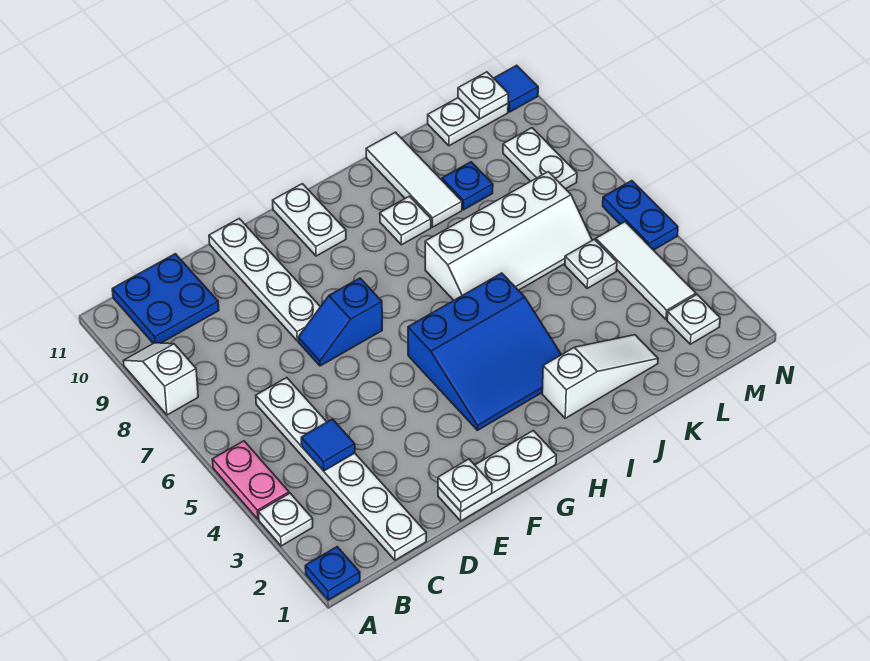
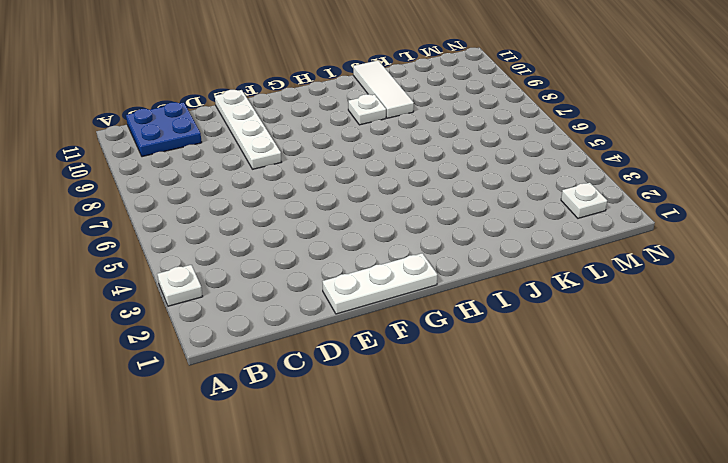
none -> blue plate A1 level 1
none -> pink plate A4:A5 level 1
none -> white slope A8:A9 level 1 top 8

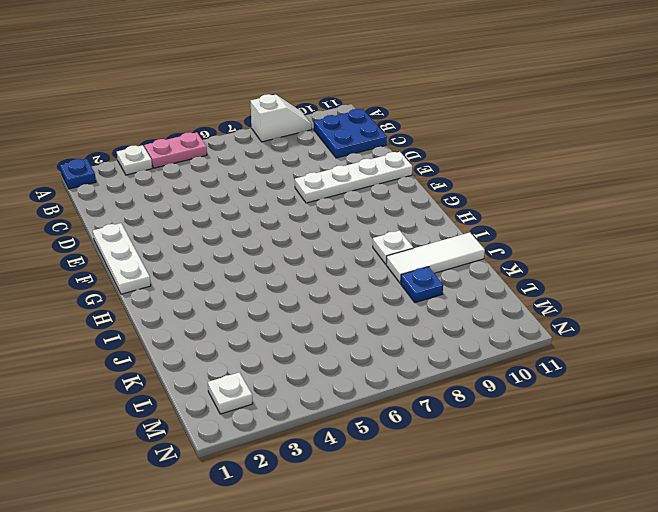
none -> white plate C1:C6 level 1
none -> blue slope E7:F7 level 1 top F
none -> blue slope G3:I5 level 1 top 5

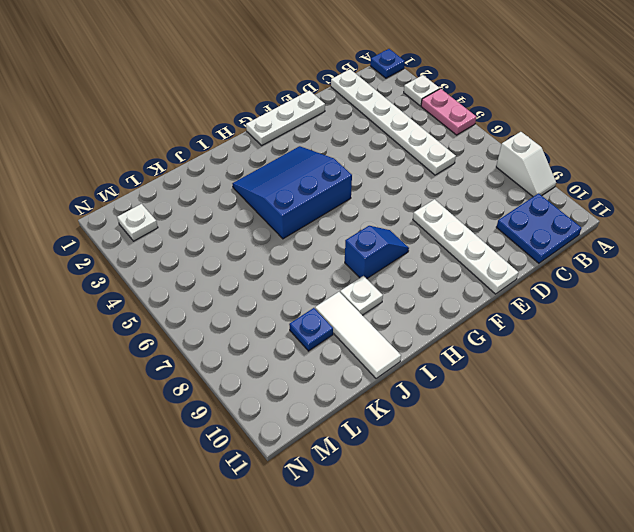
blue slope G8:H8 level 1 top H -> blue slope E7:F7 level 1 top F
none -> white plate G10:G11 level 1
none -> white slope I2:K2 level 1 top I
none -> white slope I6:L7 level 1 top 7

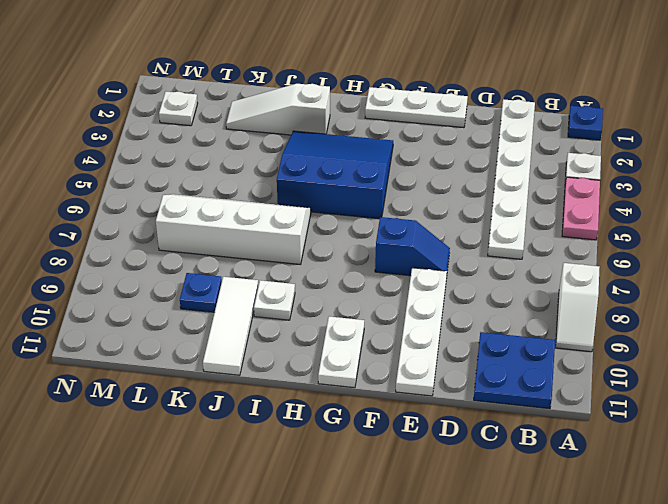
none -> white plate L5 level 1
none -> white plate L11:M11 level 1
none -> white tile M3:M5 level 1

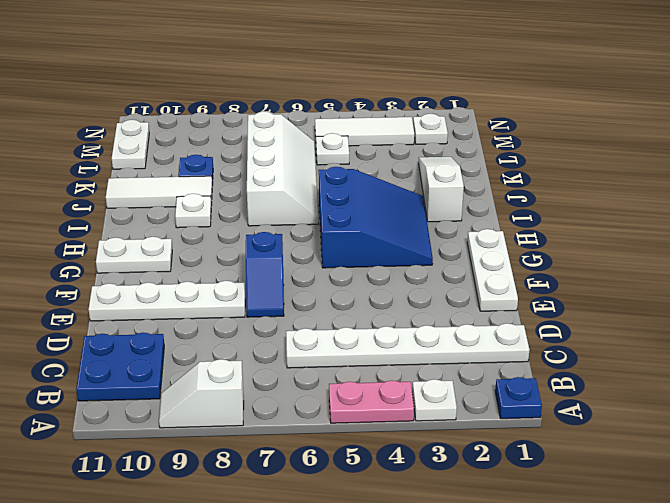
none -> white plate M8:M9 level 1
none -> blue plate N5:N6 level 1
none -> blue tile N11 level 1

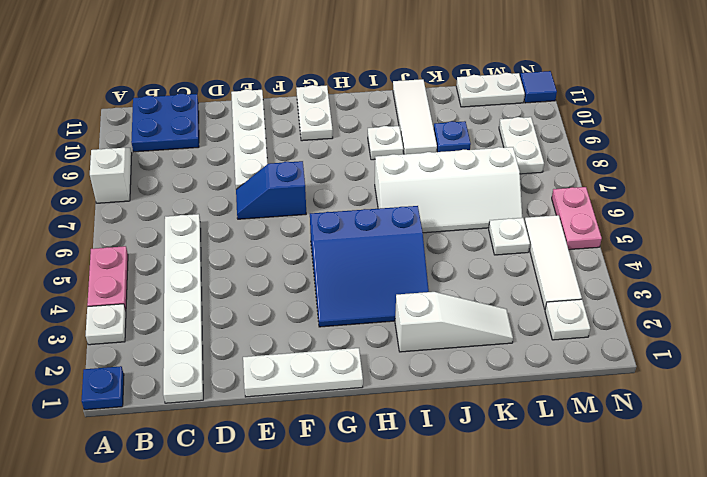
pink plate N5:N6 level 1 -> blue plate N5:N6 level 1
none -> blue tile C4 level 2
none -> white plate E1 level 2
none -> white plate M11 level 2

